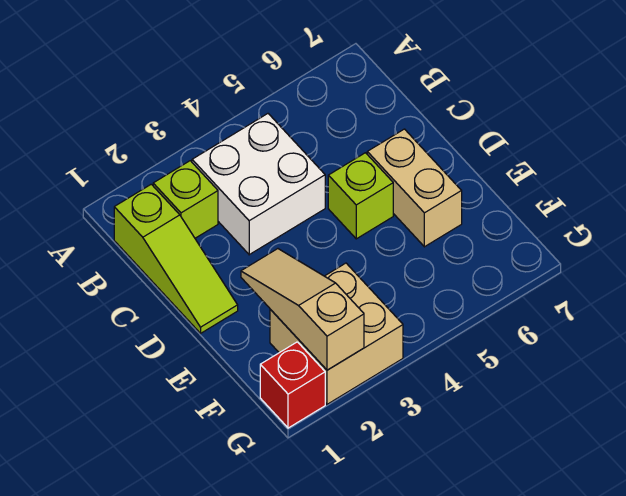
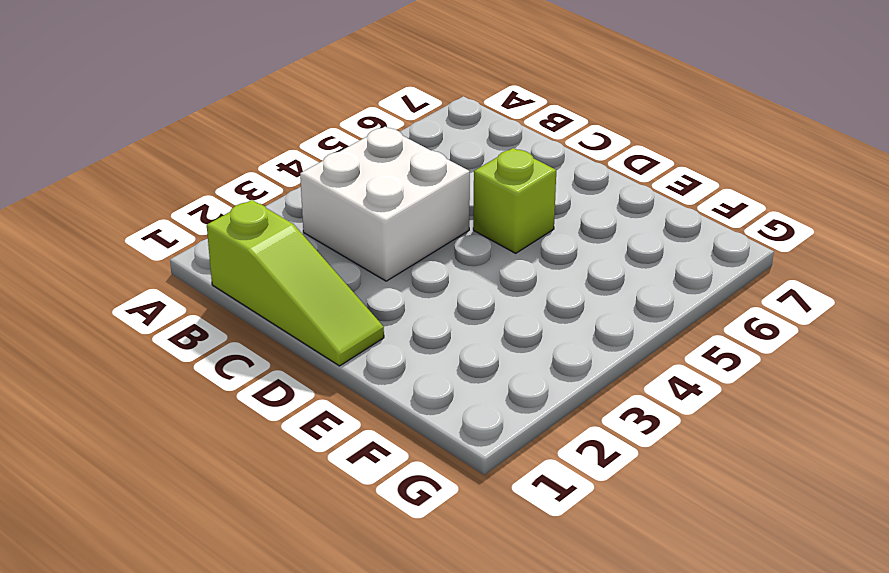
none -> lime brick B2 level 1
none -> tan brick D6:E6 level 1

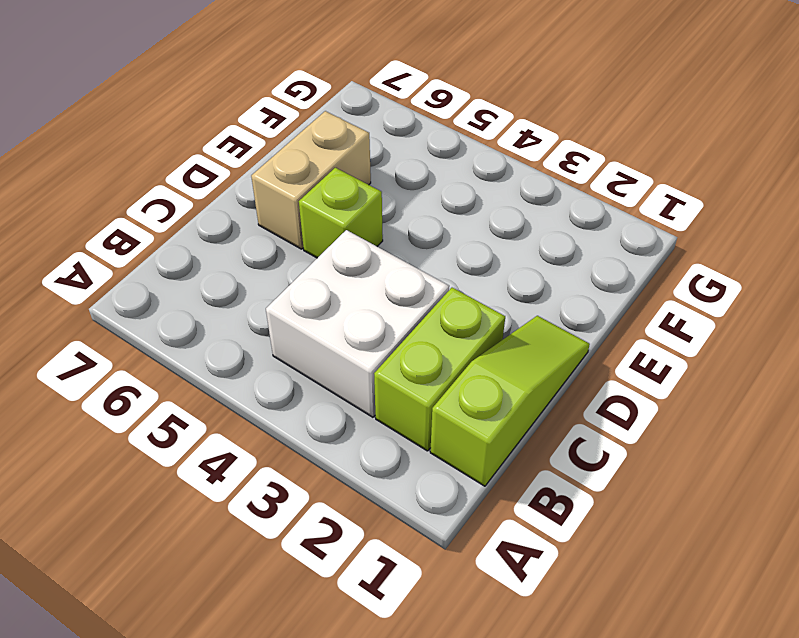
lime brick B2:C2 level 1 -> lime brick B2 level 1
none -> tan brick F2:G3 level 1
none -> red brick G1 level 1

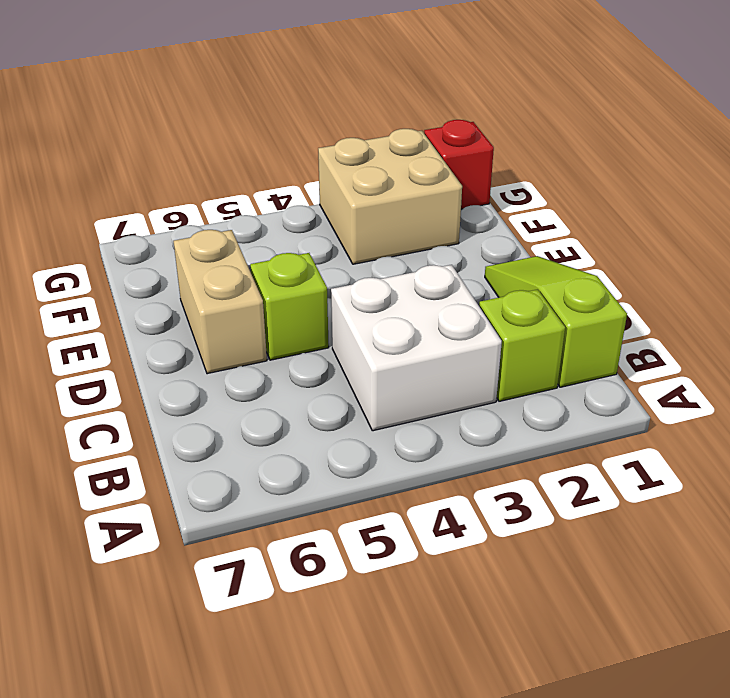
none -> tan slope E2:G2 level 2 top G

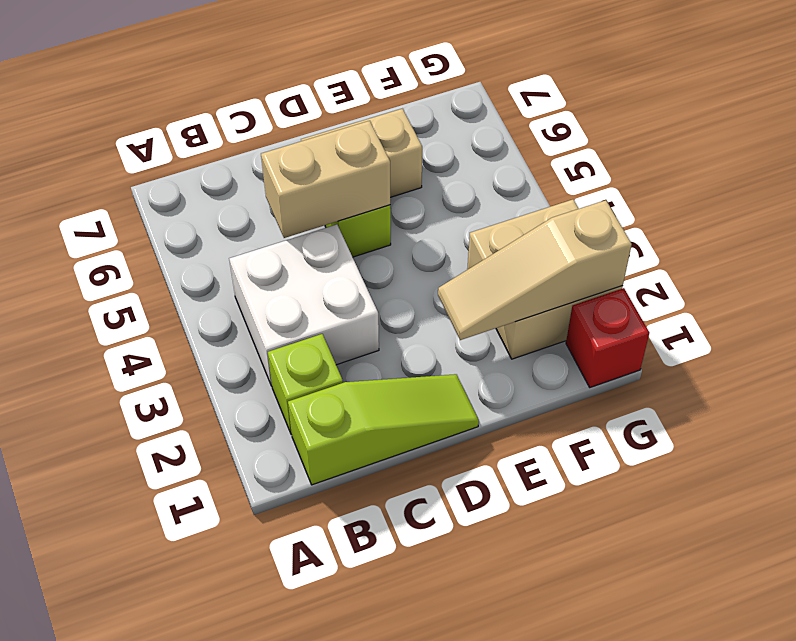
tan brick C5:D5 level 2 -> none

